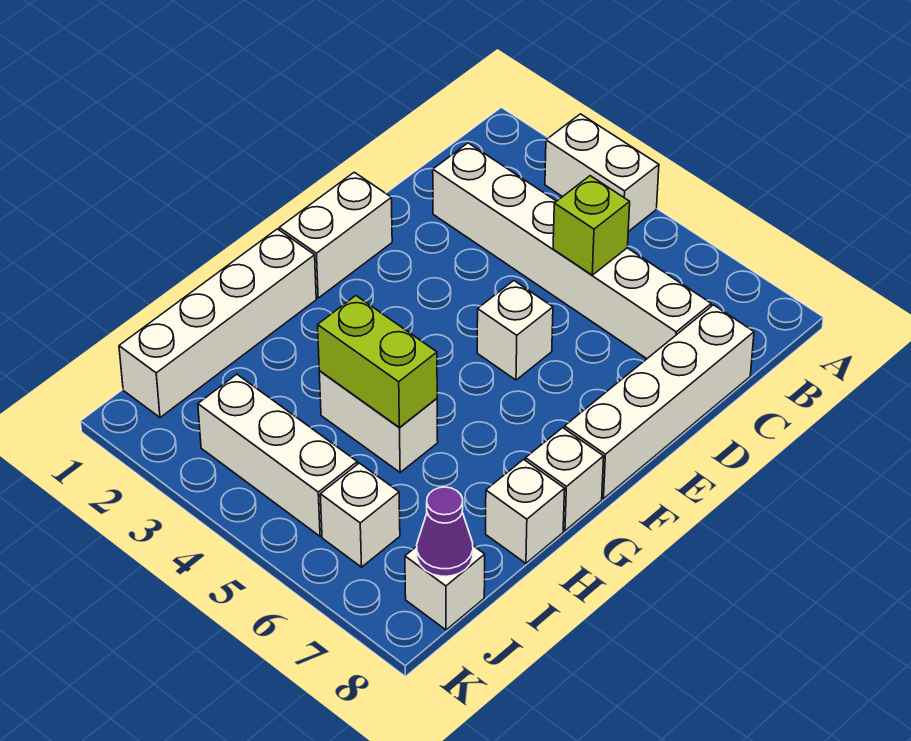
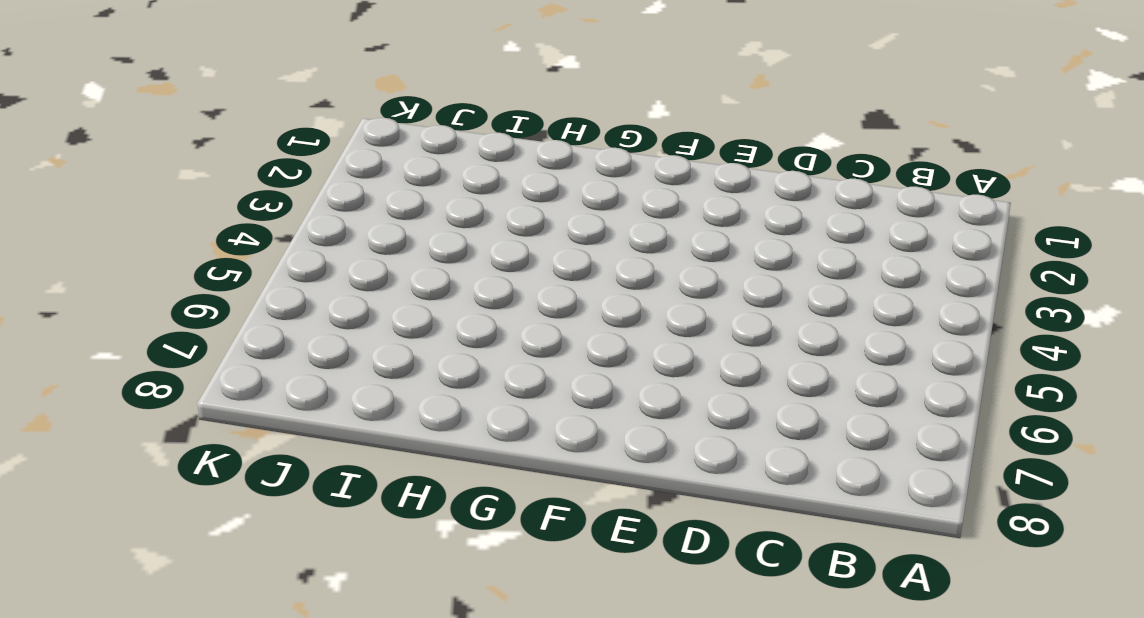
none -> white brick A3:A4 level 1
none -> white brick C2:C7 level 1
none -> white brick C8:F8 level 1

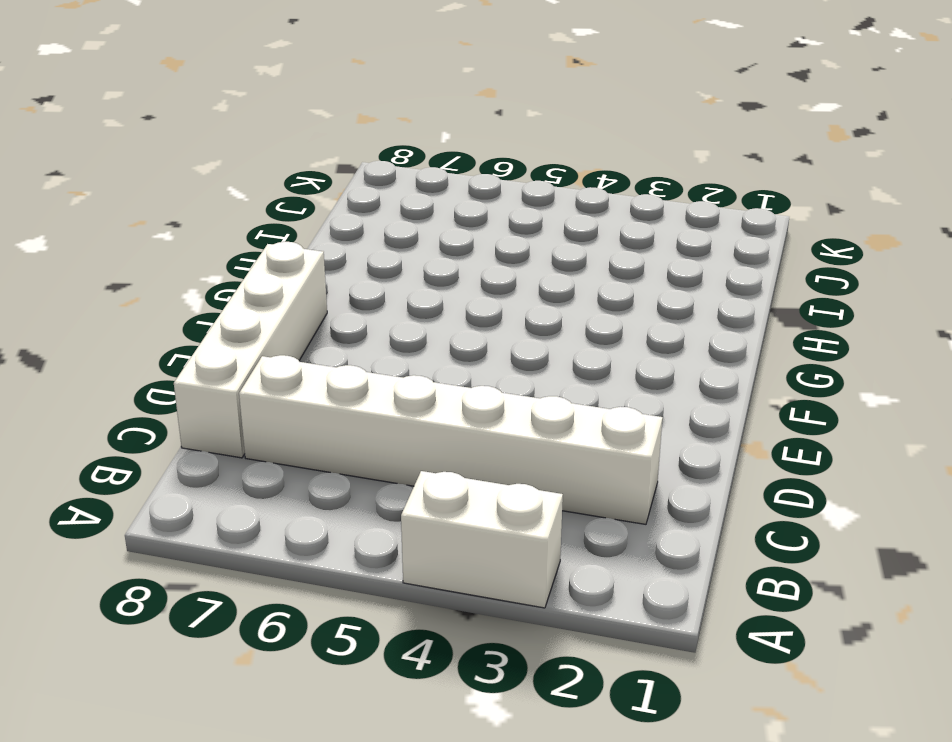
none -> white brick E1:F1 level 1
none -> white brick E5 level 1
none -> white brick G1:J1 level 1

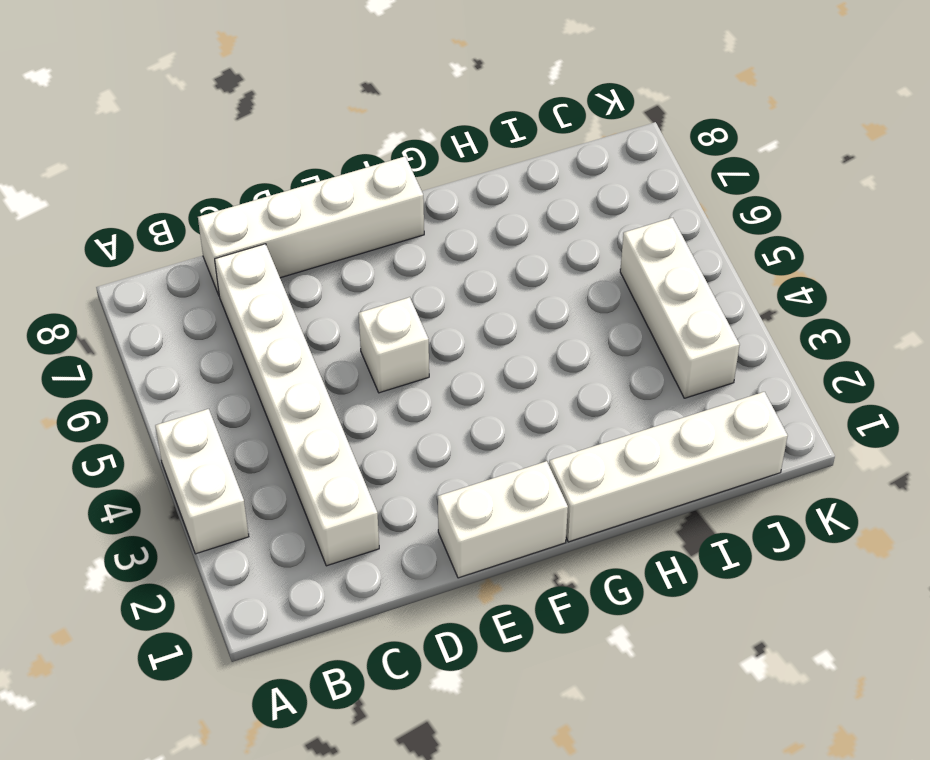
none -> white brick G8 level 1
none -> white brick H4:H5 level 1
none -> white brick H8 level 1

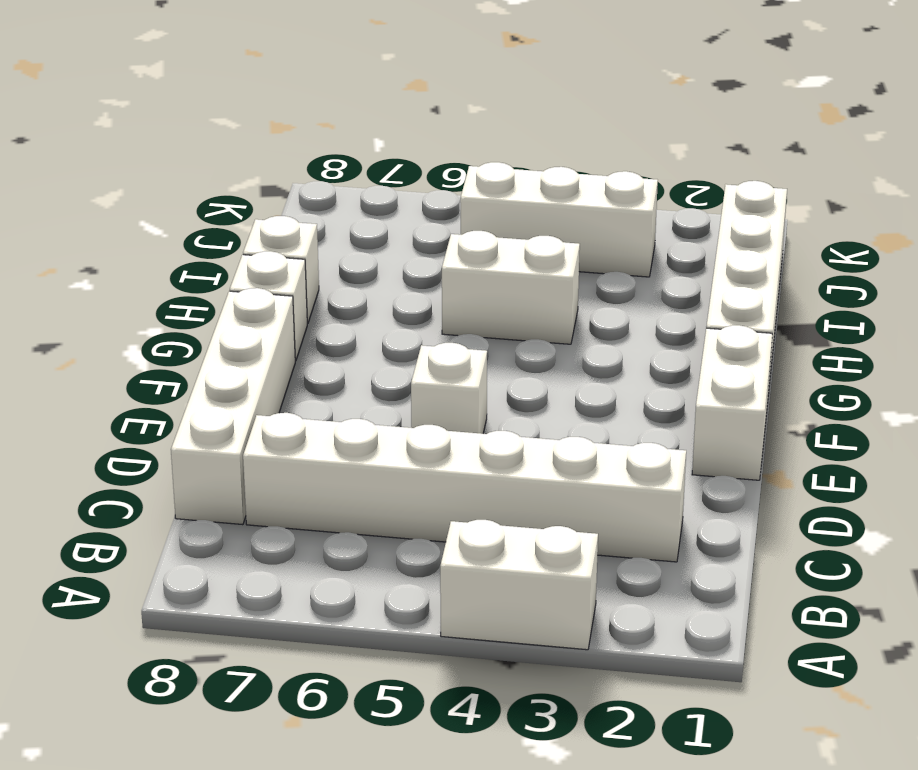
none -> white brick J6 level 1
none -> white brick J8 level 1
none -> lime brick C5 level 2

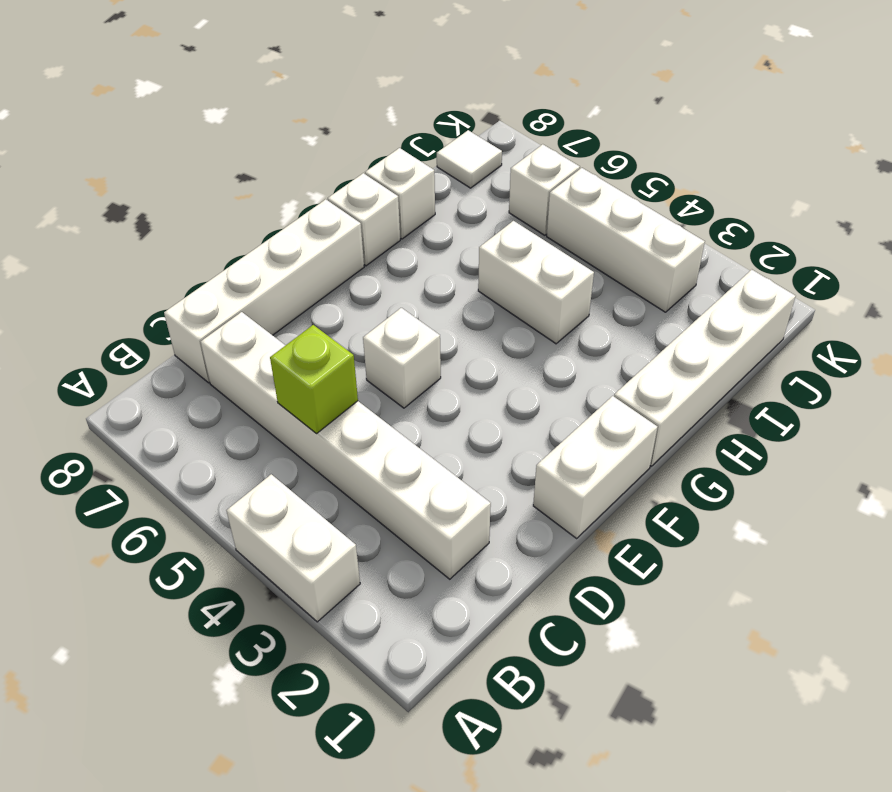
white tile J8 level 1 -> white brick J8 level 1
none -> lime brick H4:H5 level 2
none -> purple cone J8 level 2

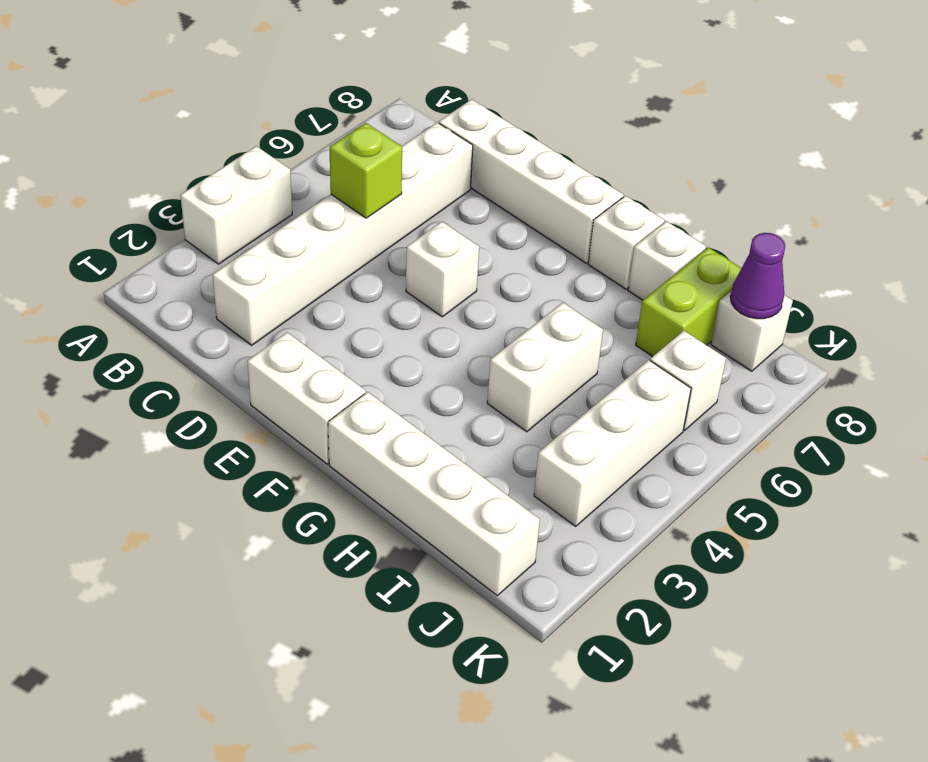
lime brick I7:I8 level 1 -> lime brick H4:H5 level 2

